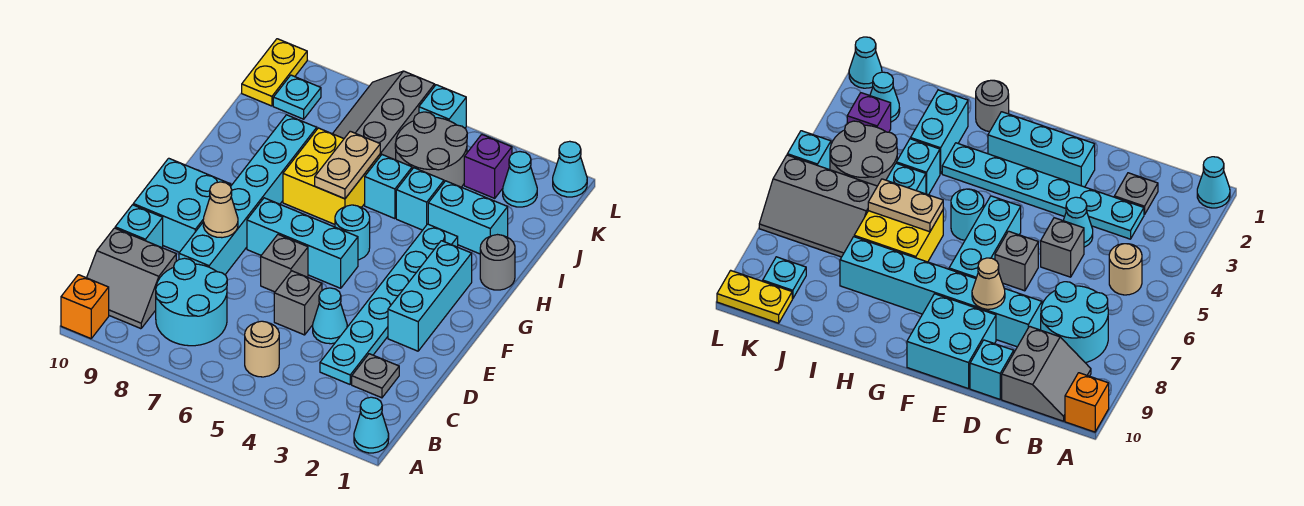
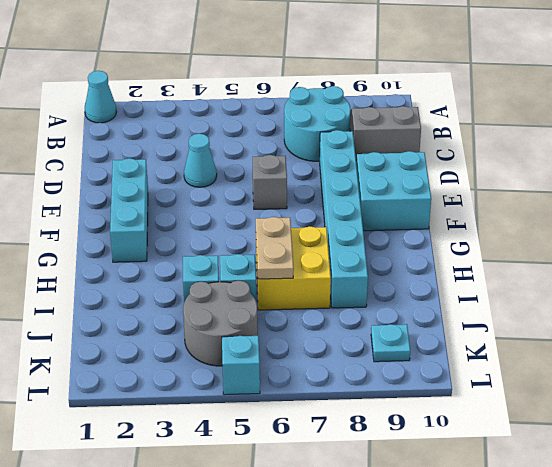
none -> orange brick A10 level 1
none -> tan round brick B5 level 1
none -> grey plate C2 level 1
none -> cyan plate C3:H3 level 1

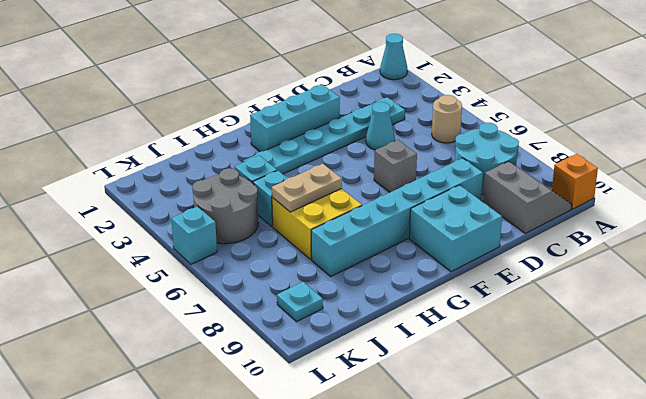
none -> grey plate C2 level 1
none -> grey brick D5 level 1
none -> cyan brick D10 level 1
none -> cyan brick F5:F7 level 1

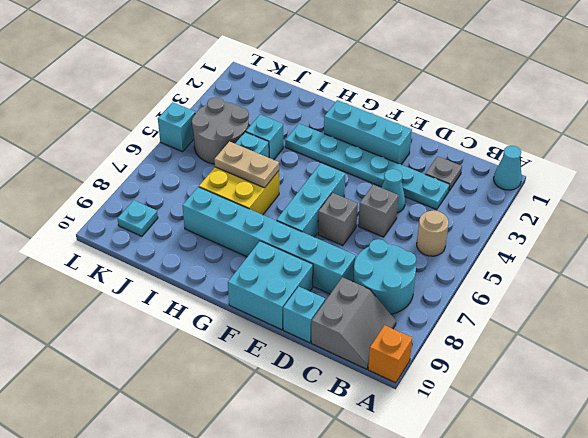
none -> cyan round brick G5 level 1
none -> grey round brick H1 level 1
none -> cyan brick I2:I3 level 1
none -> grey slope J6:L7 level 1 top 6

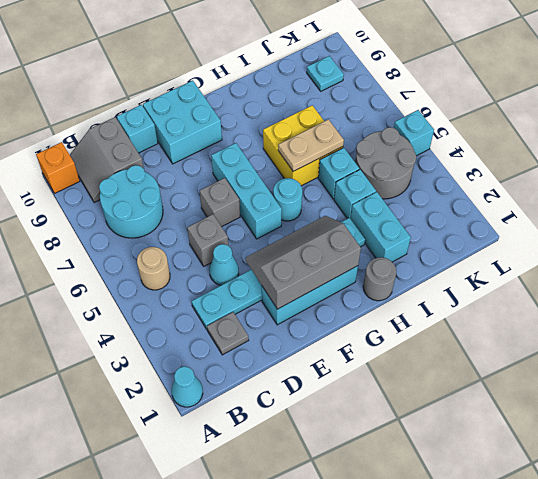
grey slope E2:G3 level 2 top 2 -> grey slope J6:L7 level 1 top 6
none -> cyan brick D8:I8 level 1
none -> cyan cone K2 level 1
none -> purple brick K3 level 1
none -> yellow plate K10:L10 level 1

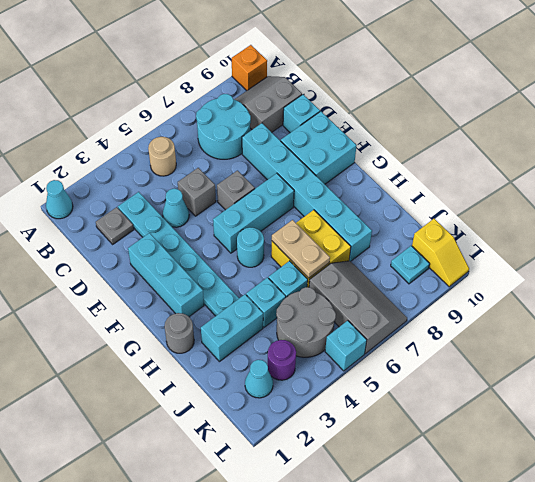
purple round brick K3 level 1 -> purple brick K3 level 1
yellow slope K10:L10 level 1 top K -> yellow plate K10:L10 level 1
none -> cyan cone L1 level 1
none -> tan cone E8 level 2

